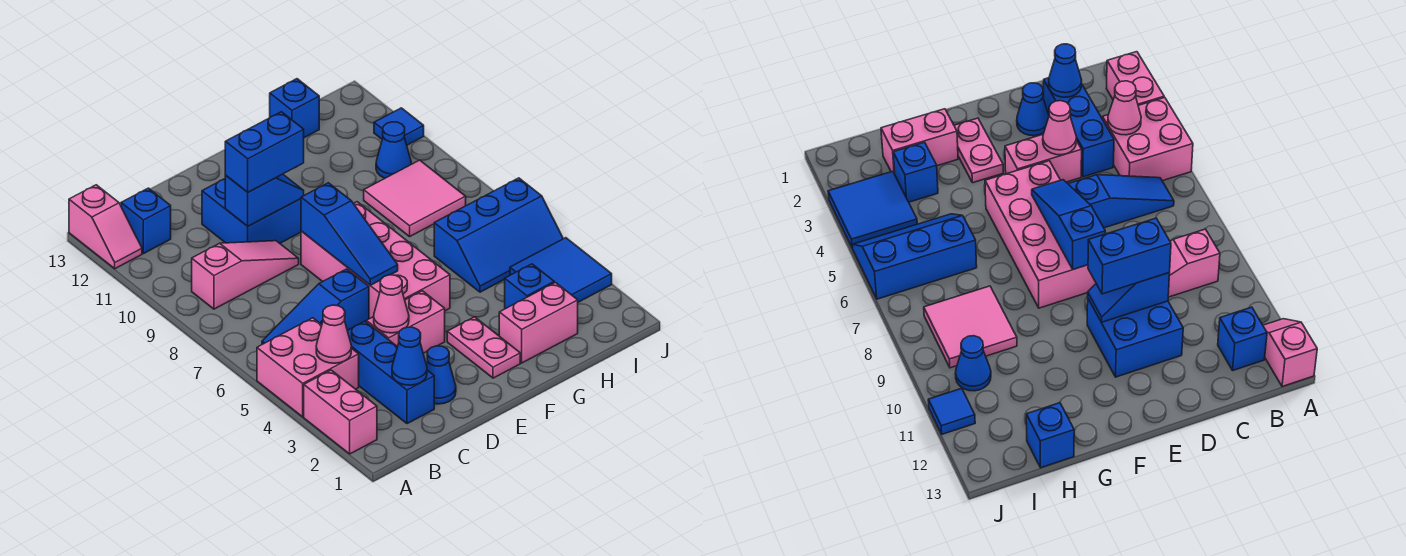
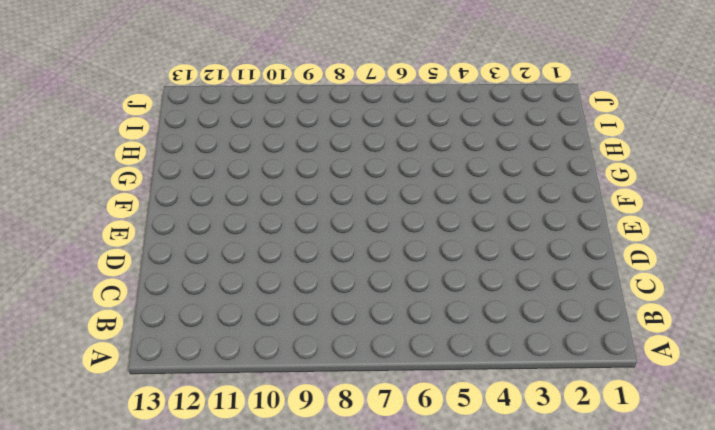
none -> pink brick A2:A3 level 1
none -> pink brick A4:B5 level 1
none -> pink slope A12:A13 level 1 top 13

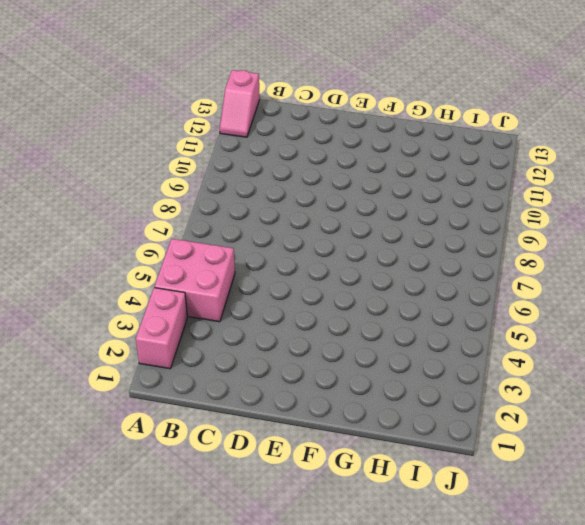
none -> blue slope B6:D6 level 1 top D
none -> pink slope B9:D9 level 1 top B
none -> blue brick B12 level 1

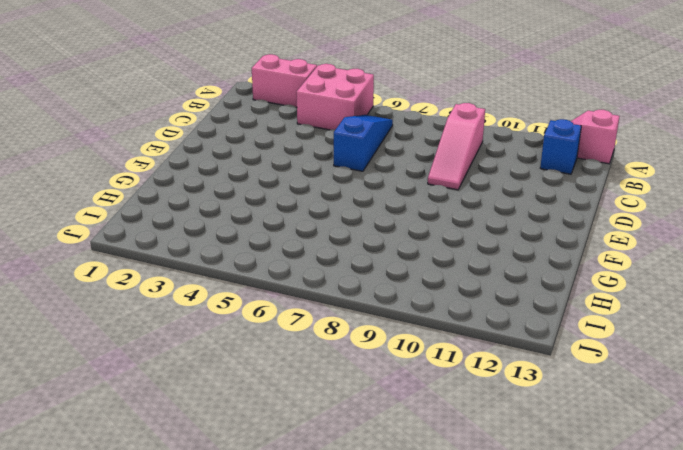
none -> blue brick C2:C4 level 1
none -> blue cone D2 level 1
none -> pink brick D4:E4 level 1

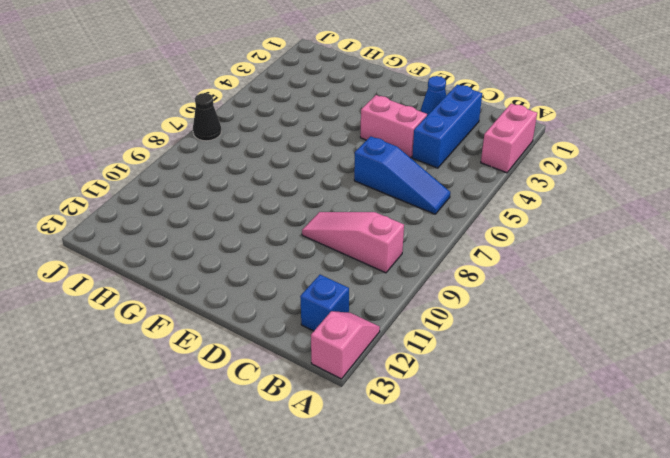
black cone J7 level 1 -> none
none -> pink brick A4:B5 level 1
none -> blue brick D10:E11 level 1
none -> pink brick E5:F8 level 1

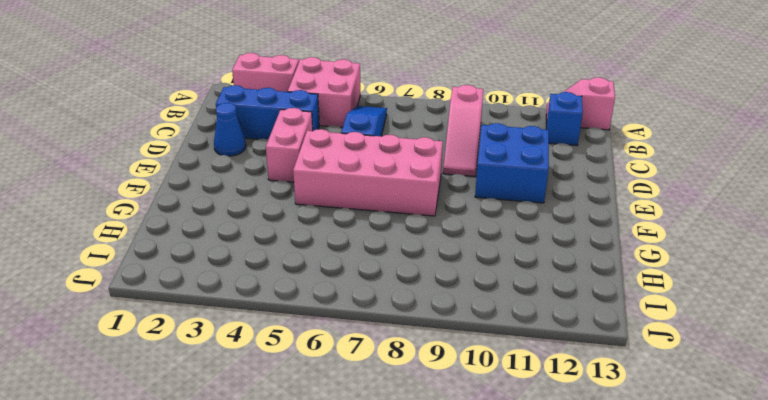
none -> pink plate F2:F3 level 1
none -> pink brick G2:H2 level 1
none -> blue brick H3 level 1

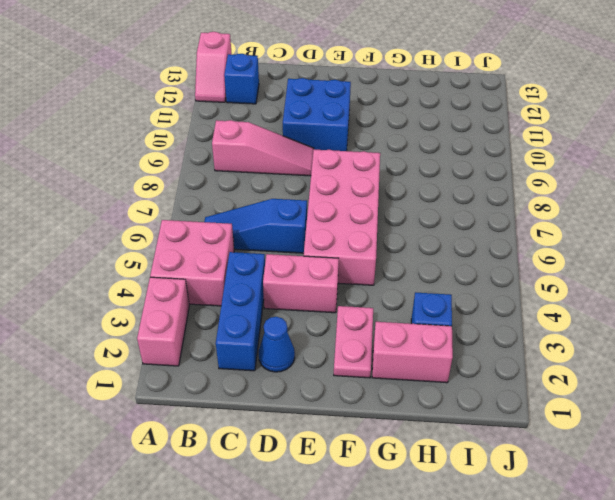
none -> blue slope H5:J6 level 1 top 6
none -> pink tile H8:I9 level 1
none -> blue brick H13 level 1

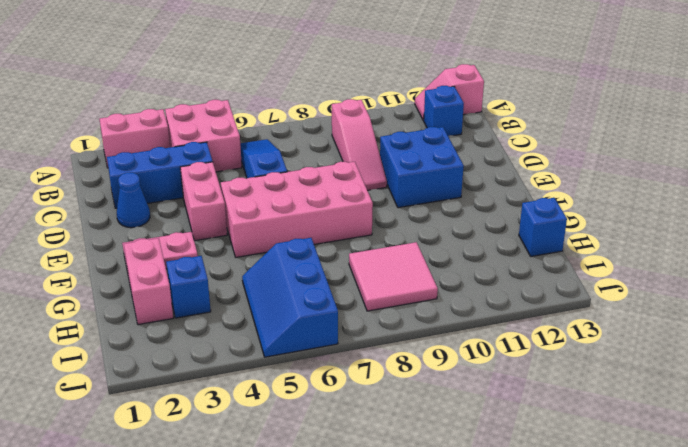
none -> blue tile I3:J4 level 1
none -> blue cone I10 level 1
none -> blue tile J11 level 1

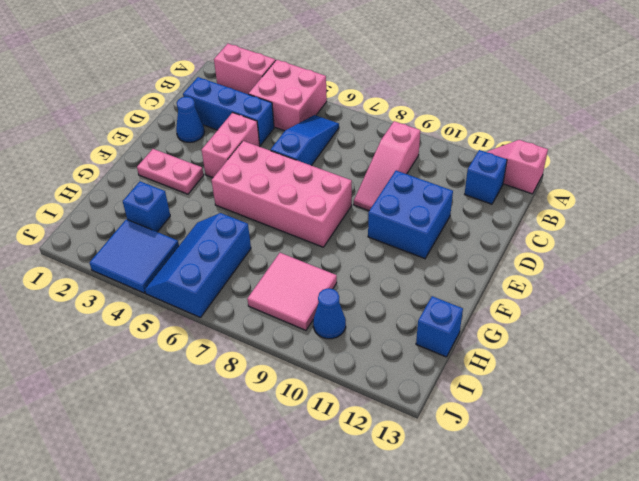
none -> pink brick G2:H2 level 1
none -> blue tile J11 level 1
none -> pink cone B4 level 2

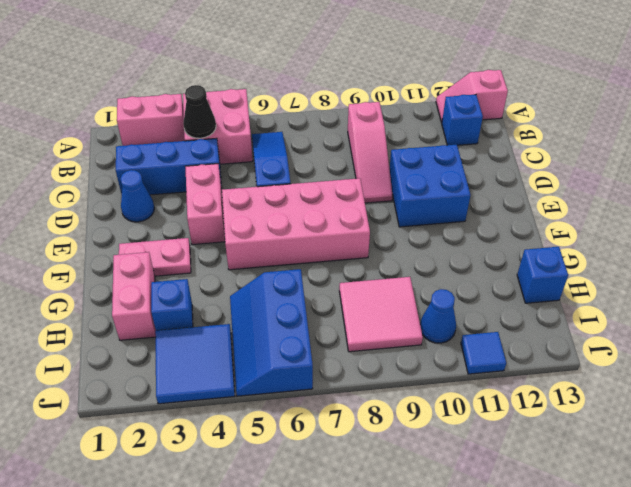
black cone B4 level 2 -> pink cone B4 level 2
none -> blue cone C2 level 2
none -> pink cone D4 level 2
none -> blue slope D10:E10 level 2 top D

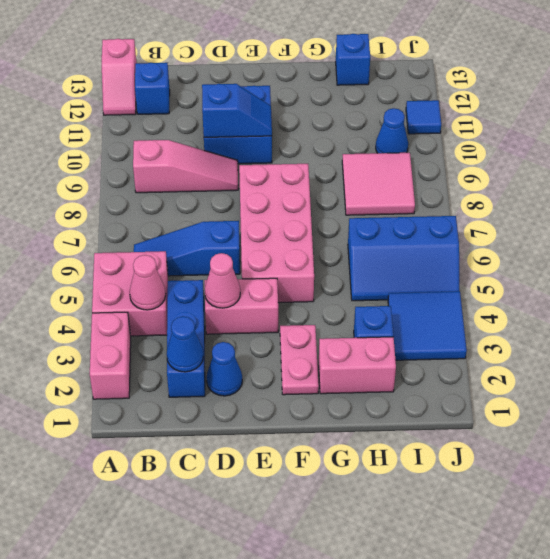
none -> blue slope E6:E8 level 2 top 8
none -> blue brick D10:E10 level 3

